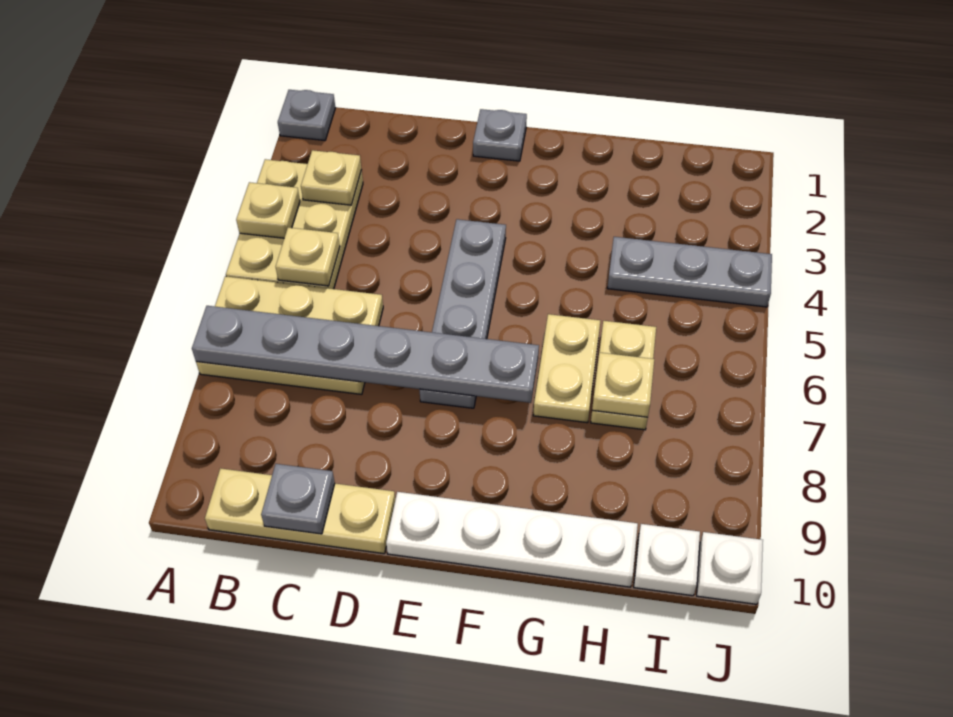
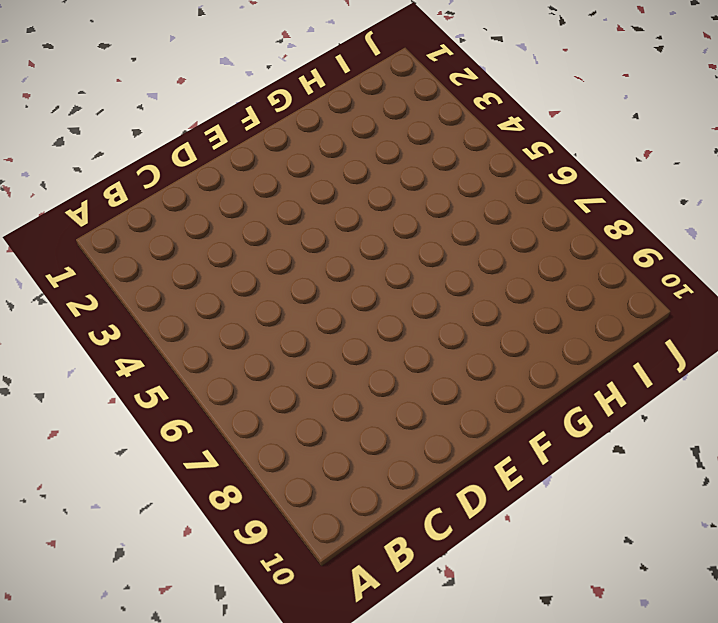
none -> grey plate A1 level 1
none -> tan plate A3:B5 level 1
none -> tan plate A6:C7 level 1

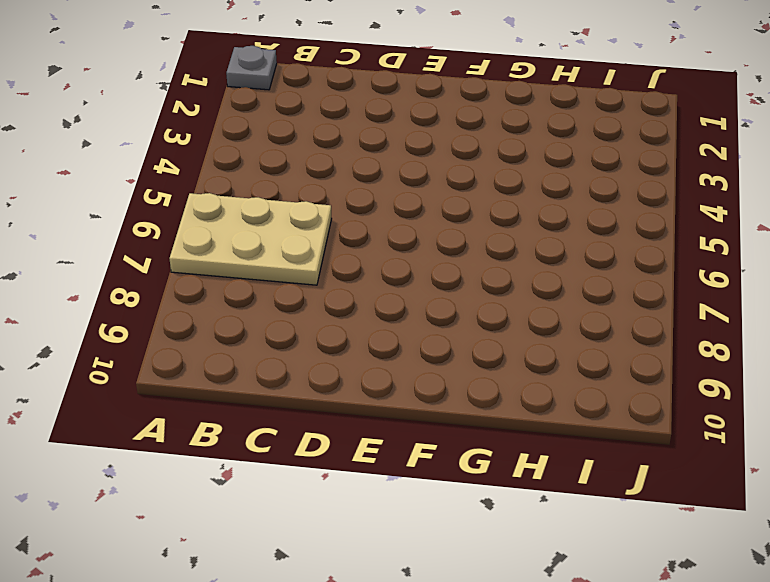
none -> tan plate A3:B5 level 1
none -> tan plate B10:D10 level 1
none -> grey plate E1 level 1

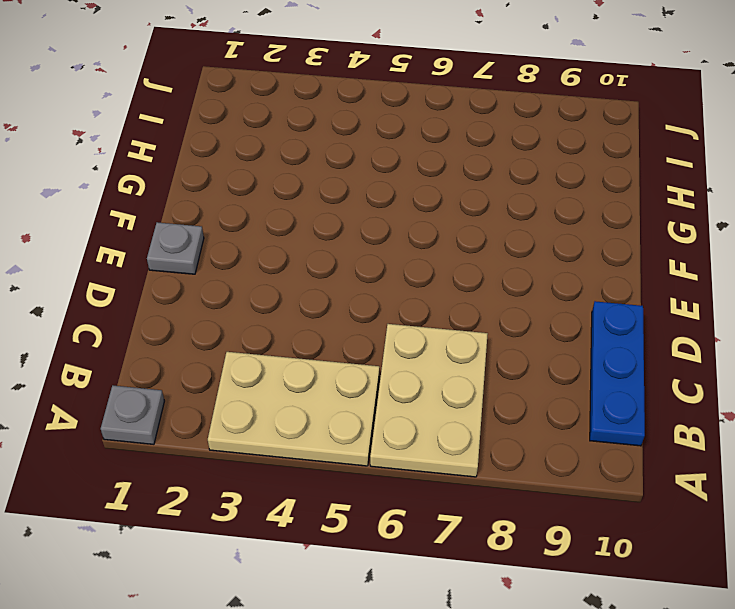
blue plate B10:D10 level 1 -> tan plate B10:D10 level 1
none -> grey plate E4:E7 level 1
none -> white plate E10:H10 level 1
none -> tan plate G6:G7 level 1

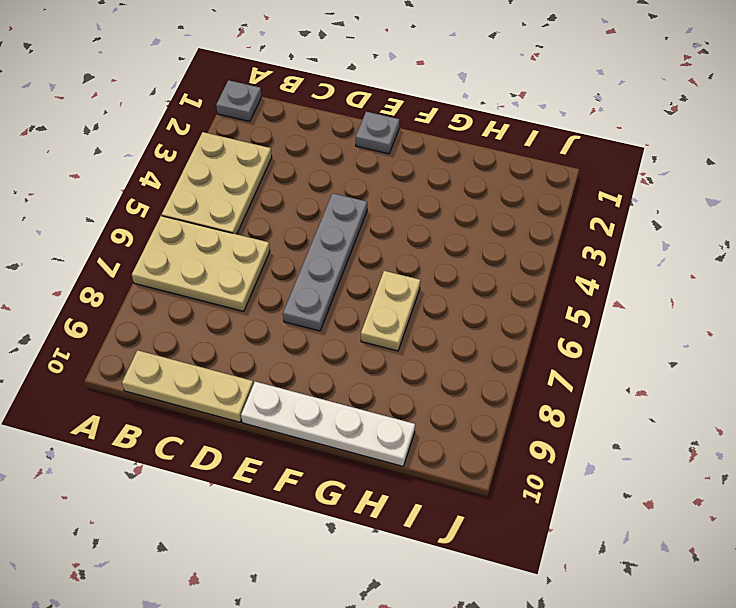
none -> grey plate H4:J4 level 1
none -> tan plate H6:H7 level 1
none -> white plate I10 level 1

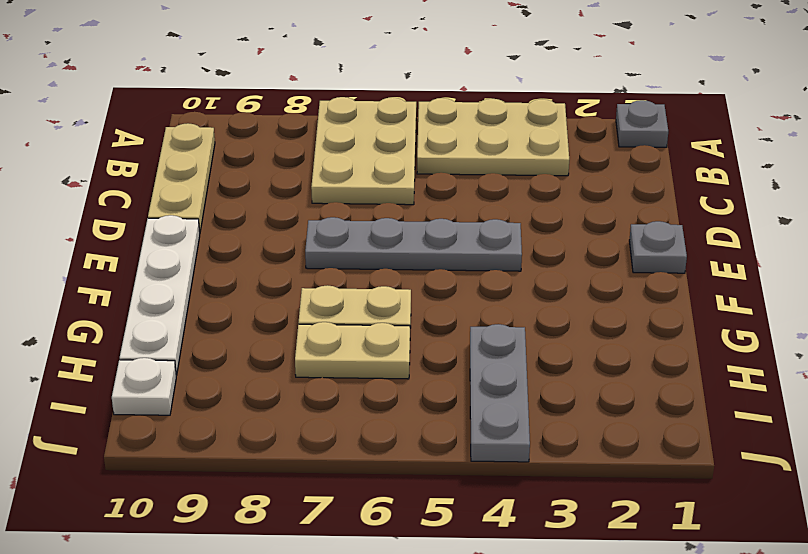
none -> white plate J10 level 1
none -> tan plate A4 level 2
none -> grey plate A7:F7 level 2

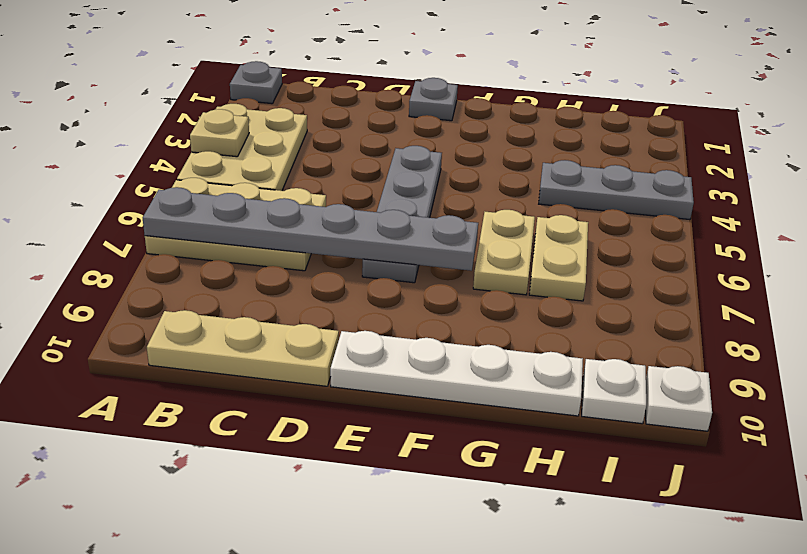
none -> tan plate B3 level 2
none -> tan plate B5 level 2
none -> grey plate C10 level 2

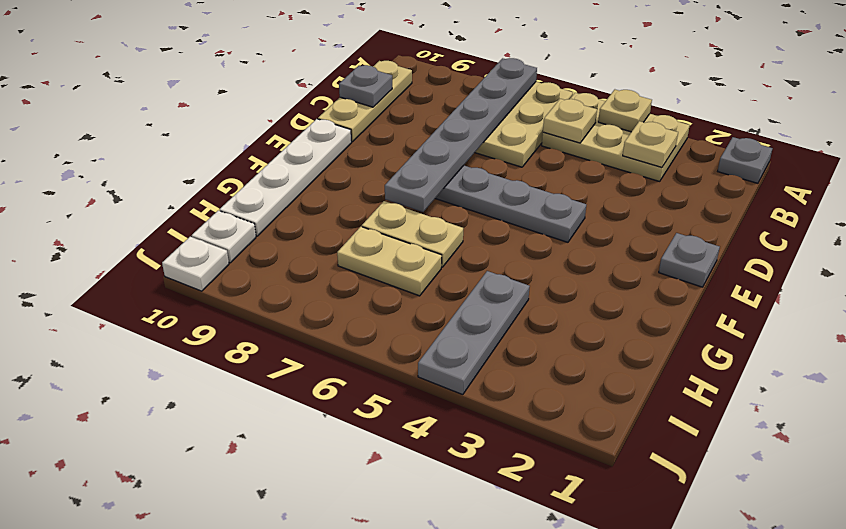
none -> tan plate H7 level 2

